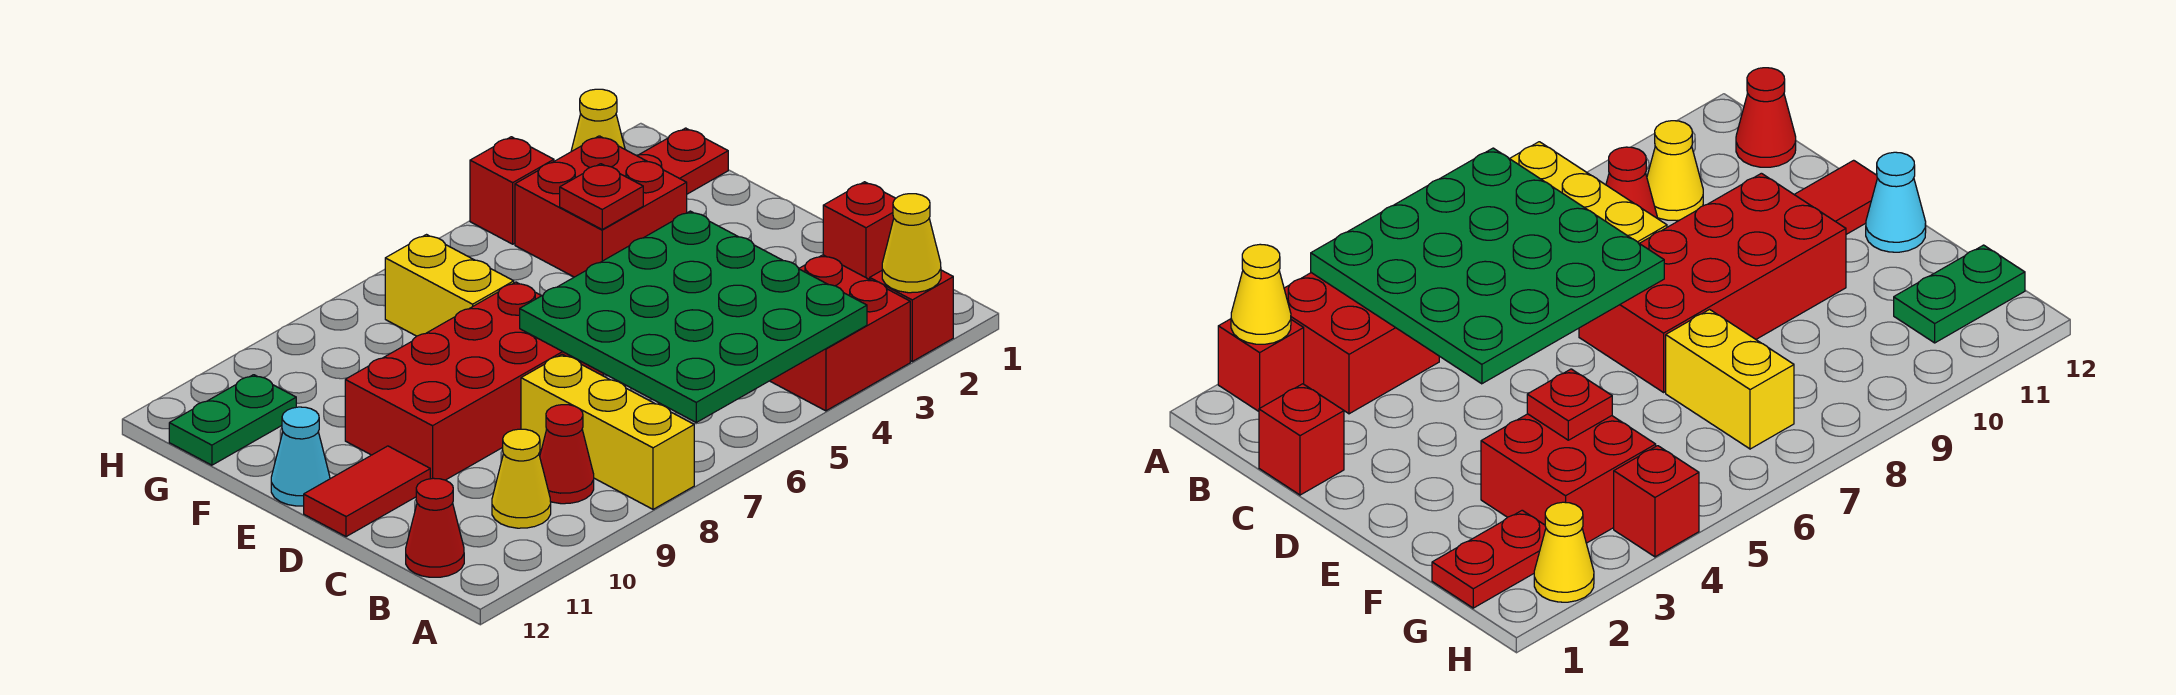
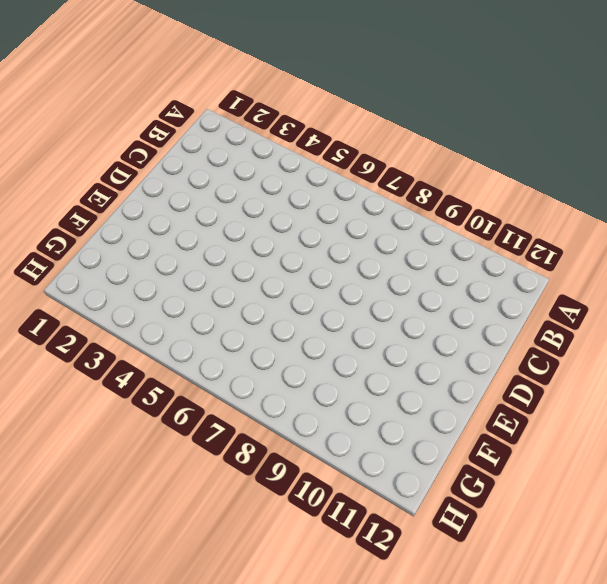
none -> red brick A2 level 1
none -> red brick A3:B4 level 1
none -> yellow brick A8:C8 level 1

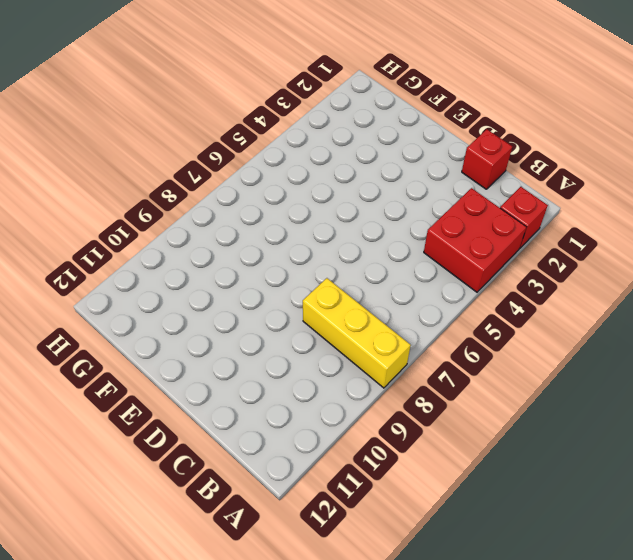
none -> red cone B9 level 1
none -> yellow cone B10 level 1
none -> red cone B12 level 1

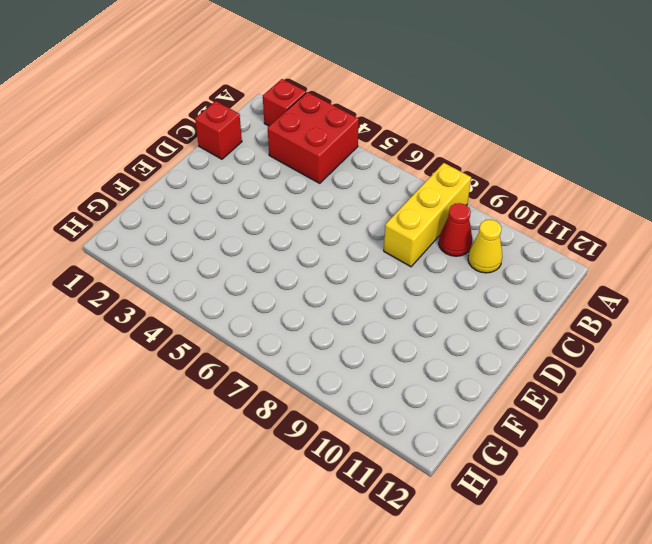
none -> red cone B12 level 1
none -> red brick D7:E10 level 1
none -> red tile D11:D12 level 1

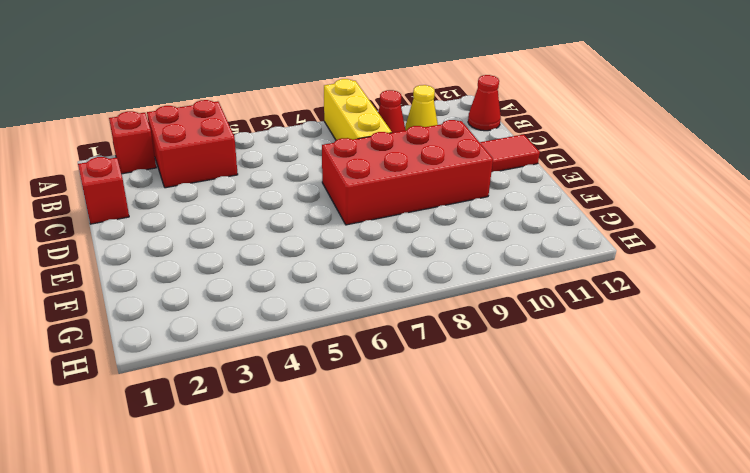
none -> cyan cone E12 level 1
none -> red brick F3:G4 level 1
none -> yellow brick F7:G7 level 1

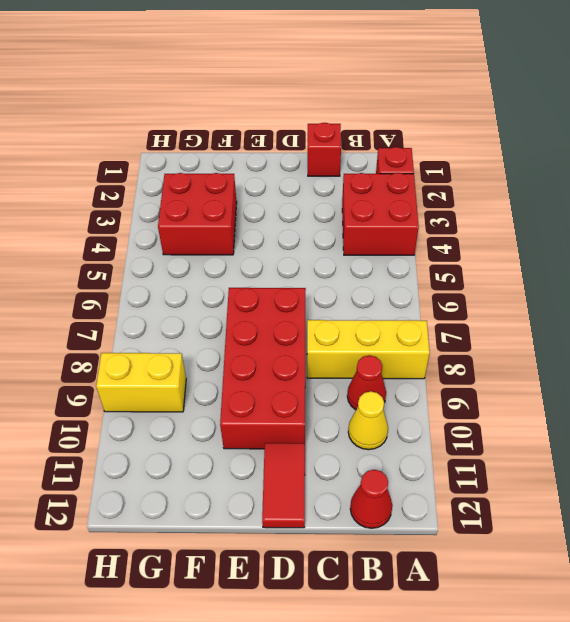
yellow brick G9:H9 level 1 -> yellow brick F7:G7 level 1
none -> cyan cone E12 level 1
none -> red plate G1:G2 level 1
none -> green plate G11:G12 level 1

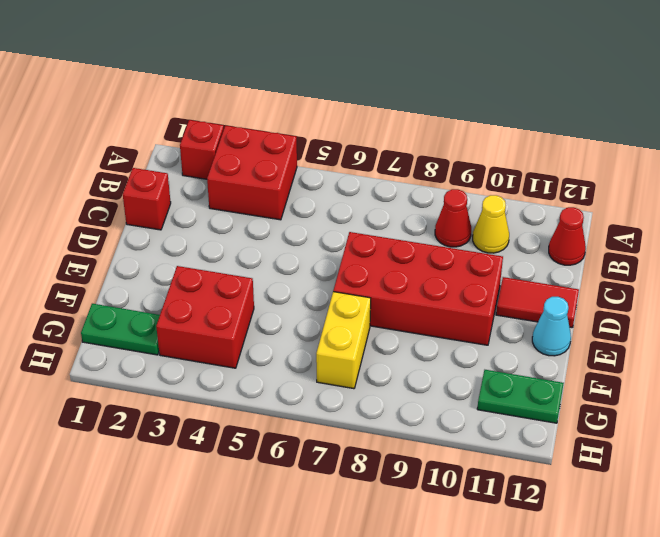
green plate G1:G2 level 1 -> red plate G1:G2 level 1
none -> yellow brick A8:C8 level 1
none -> yellow cone H2 level 1
none -> red brick H4 level 1

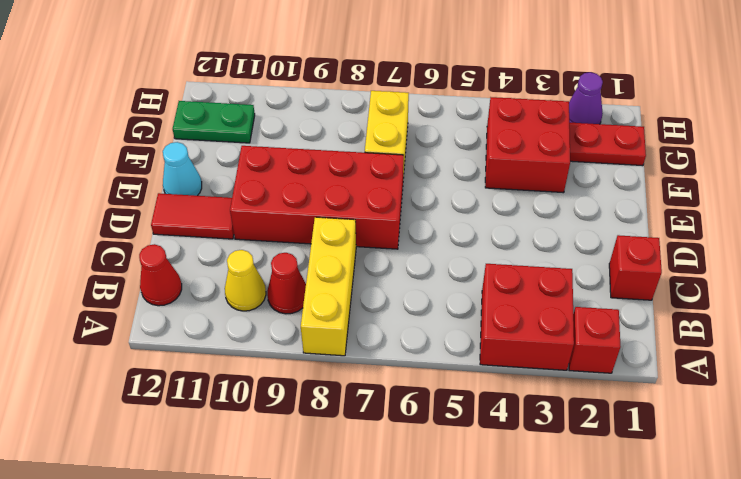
purple cone H2 level 1 -> yellow cone H2 level 1
none -> red brick H4 level 1
none -> yellow cone A2 level 2
none -> green plate A4:D7 level 2

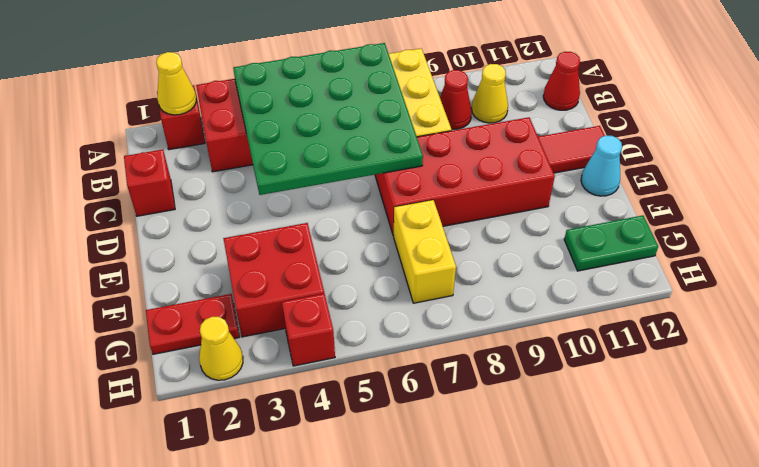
none -> red plate F4 level 2

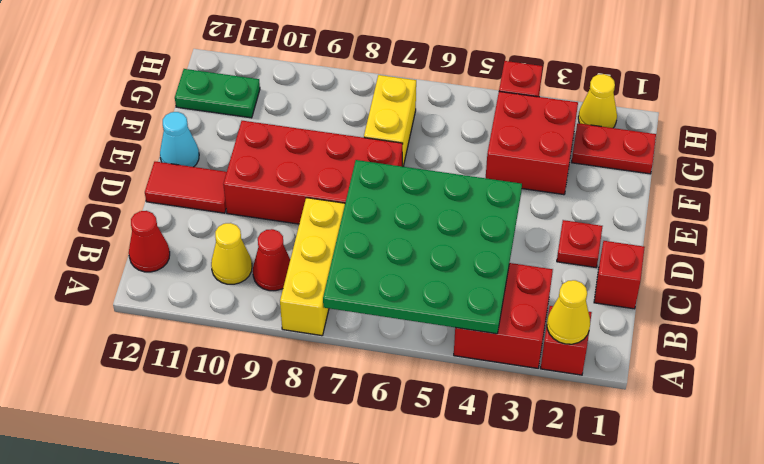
red plate D2 level 1 -> red plate F4 level 2

